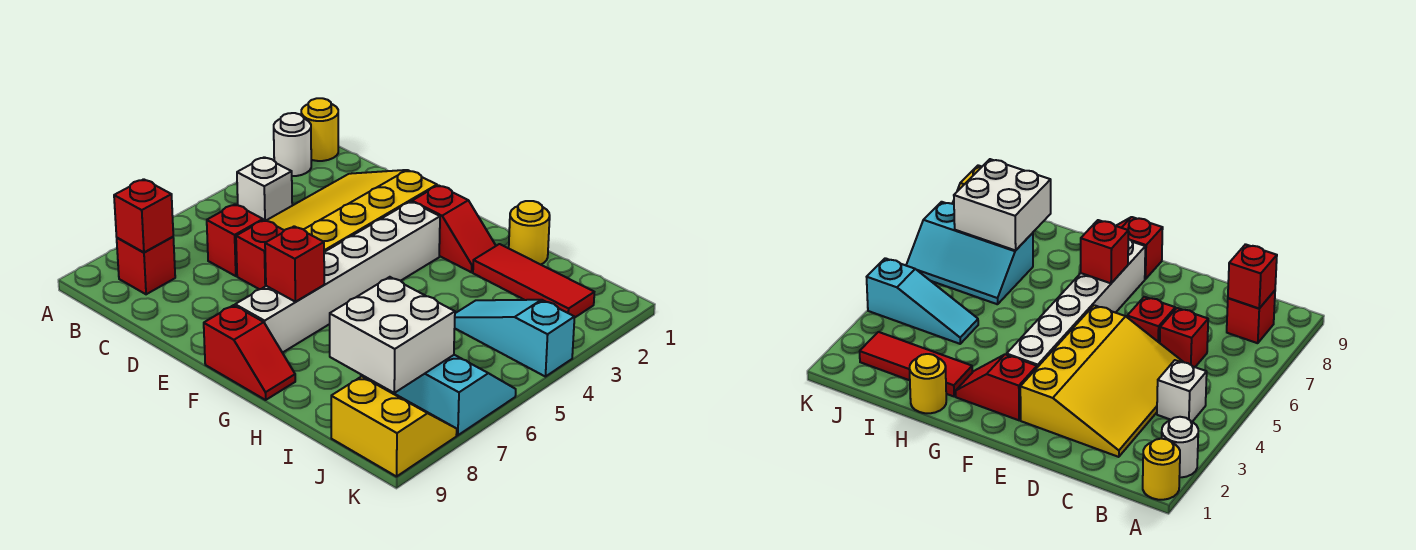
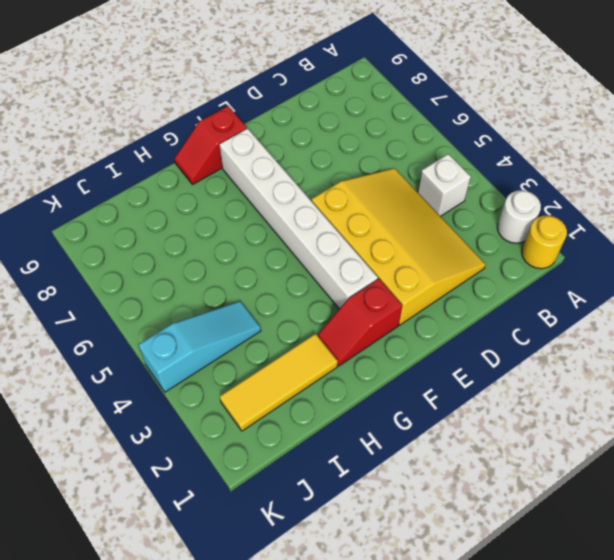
yellow tile H2:J2 level 1 -> red tile H2:J2 level 1
none -> red brick B8 level 1
none -> red brick C6 level 1
none -> red brick D6 level 1

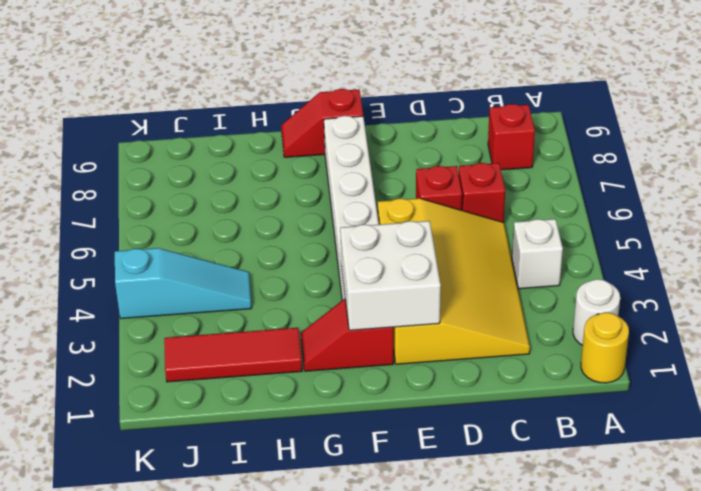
white brick E2:F3 level 2 -> white brick I7:J8 level 2
none -> yellow round brick H1 level 1
none -> cyan slope I6:K7 level 1 top 7
none -> yellow slope J8:K9 level 1 top 9

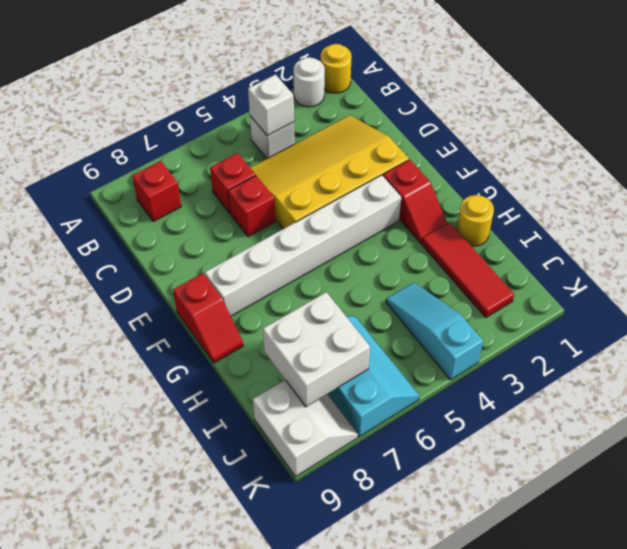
white brick B4 level 2 -> none
white slope J8:K9 level 1 top 9 -> yellow slope J8:K9 level 1 top 9
none -> red brick B8 level 2
none -> red brick F7 level 2

